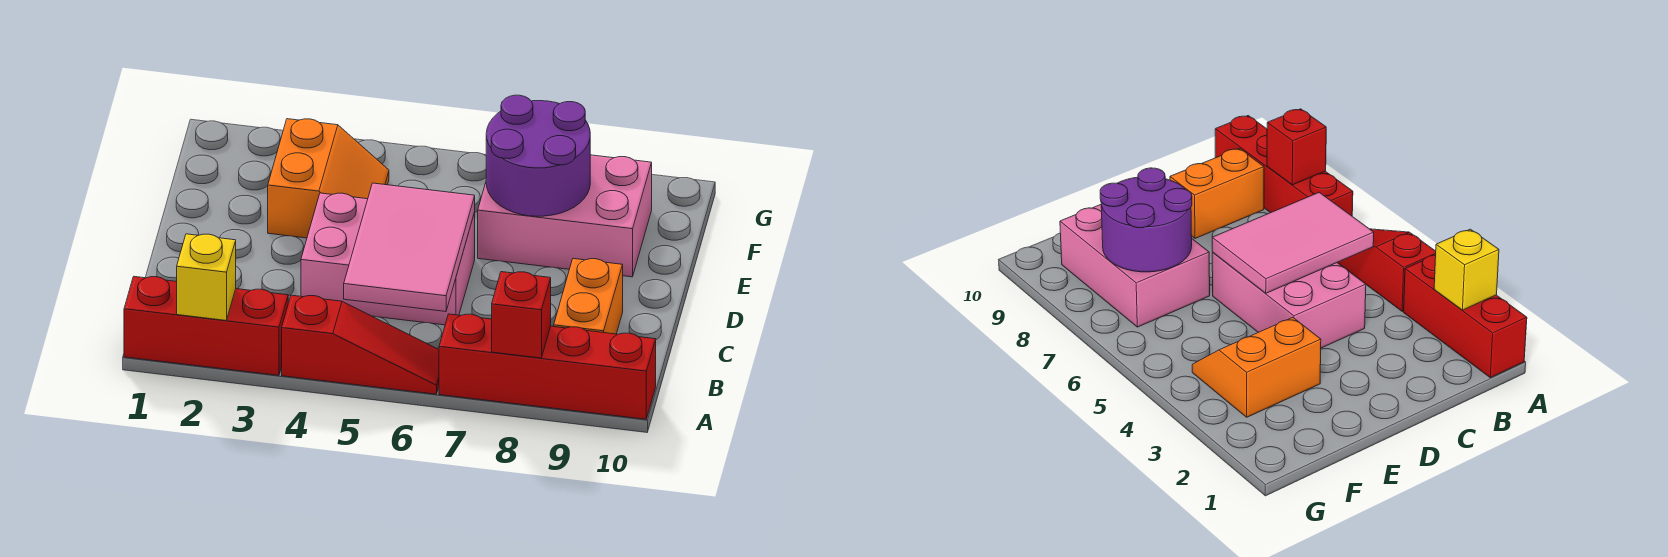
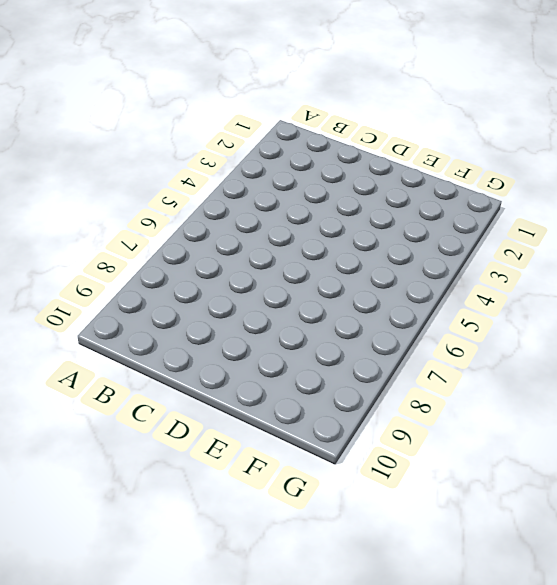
none -> red brick A1:A3 level 1
none -> red slope A4:A6 level 1 top 4

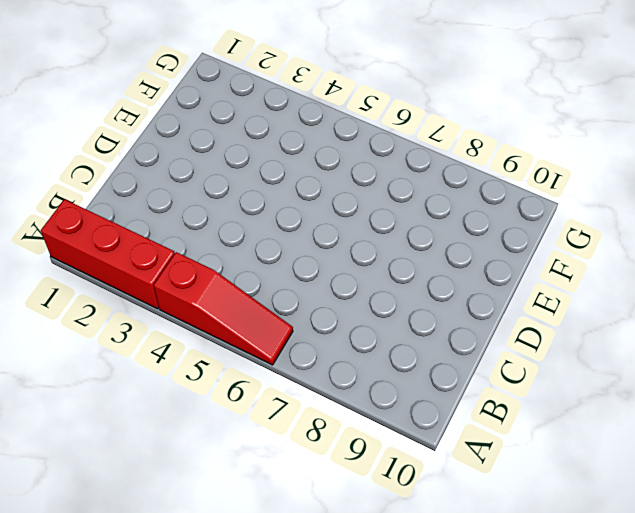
none -> red brick A7:A10 level 1
none -> orange brick B9:C9 level 1

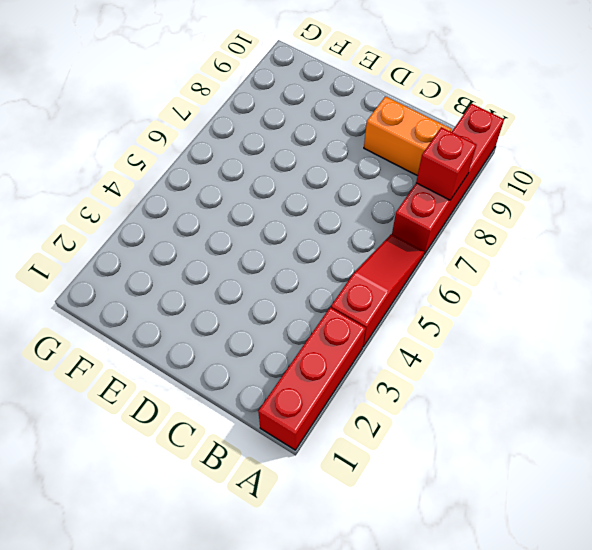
none -> pink brick C4:D6 level 1
none -> orange slope E3:F4 level 1 top 3

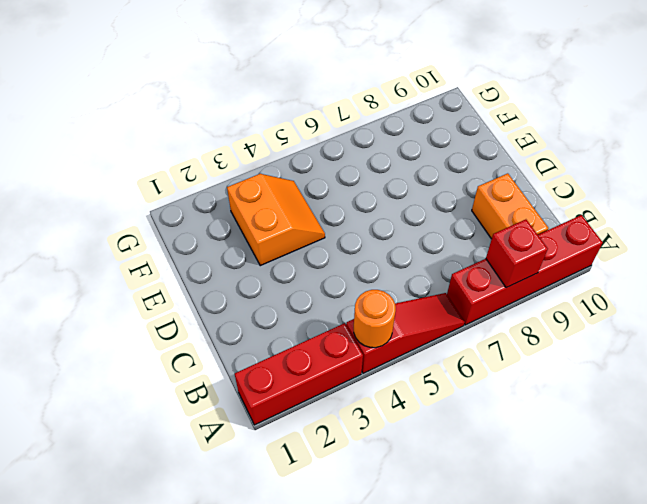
orange round brick A4 level 2 -> none
none -> pink brick C4:D6 level 1
none -> pink brick E7:F9 level 1

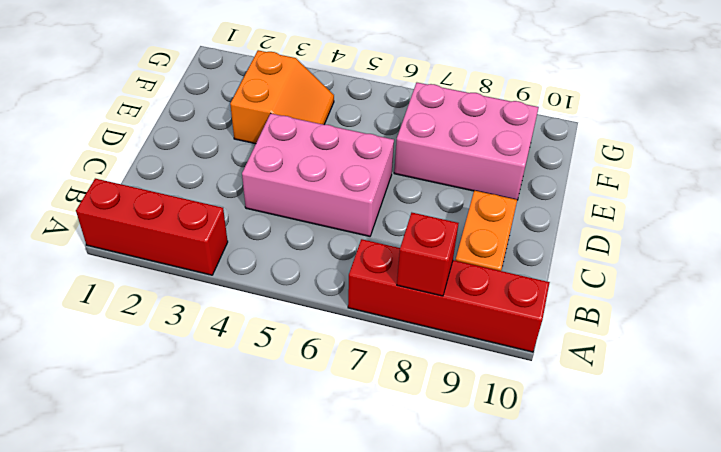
none -> red slope A4:A6 level 1 top 4
none -> yellow brick A2 level 2

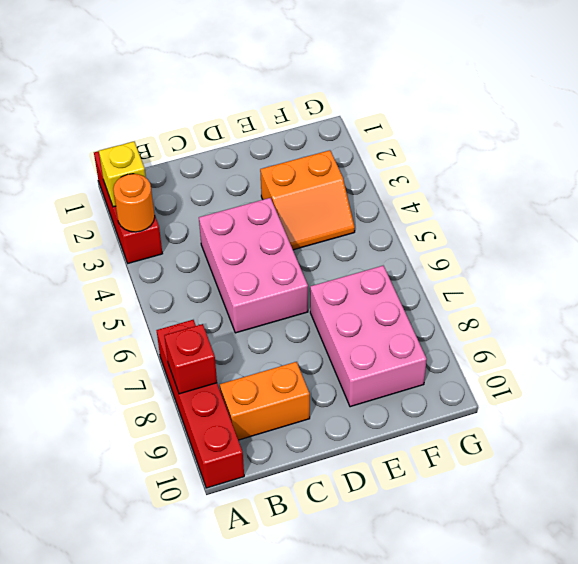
orange round brick A3 level 2 -> none
none -> red slope A4:A6 level 1 top 4
none -> pink tile B5:D6 level 2

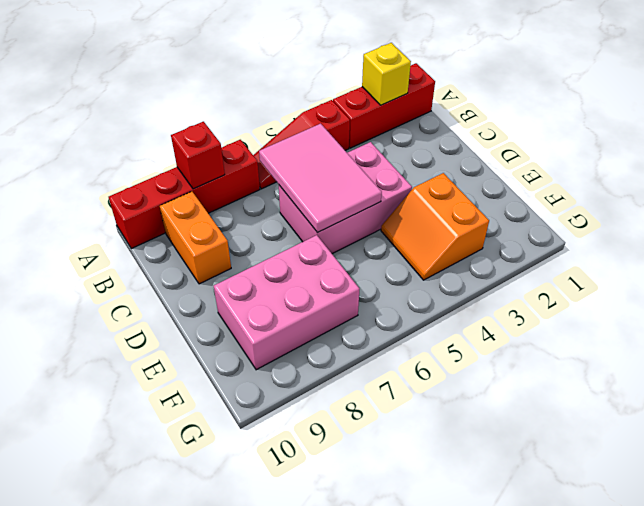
none -> purple round brick E7:F8 level 2

